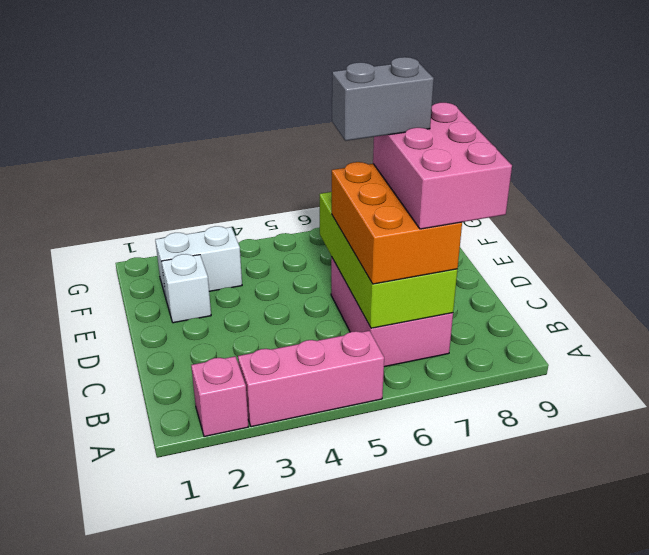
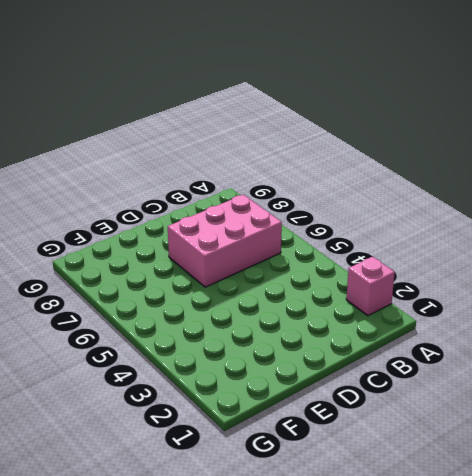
none -> pink brick A3:A5 level 1
none -> white brick E2 level 1

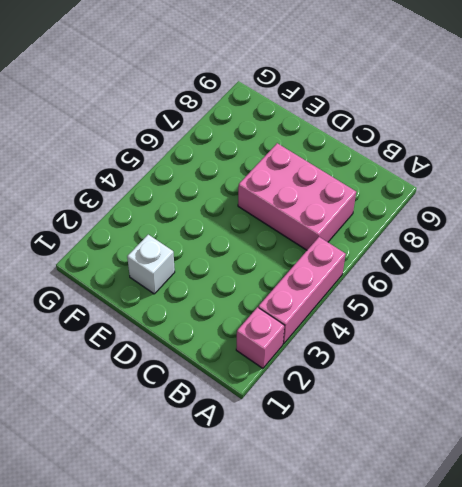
none -> white brick F2:F3 level 1
none -> lime brick B6:E7 level 2

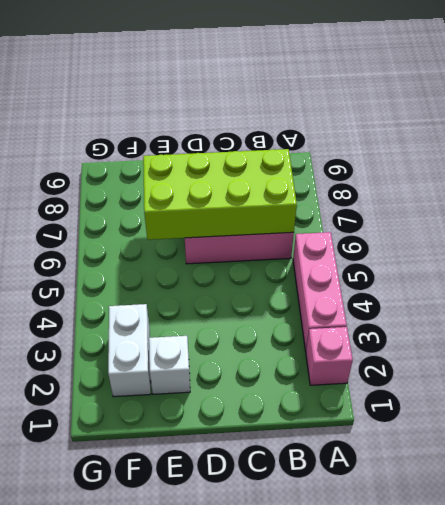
none -> orange brick B6:D7 level 3
none -> pink brick B7:D8 level 4

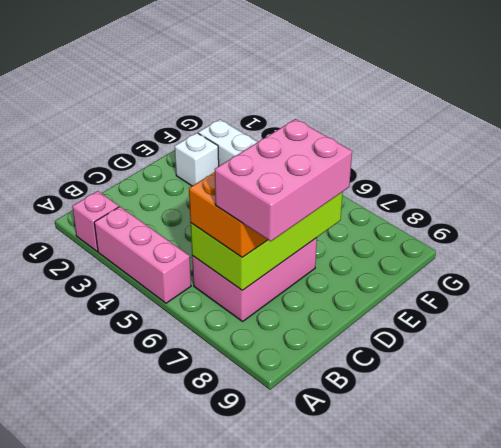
none -> grey brick D6:D7 level 5

